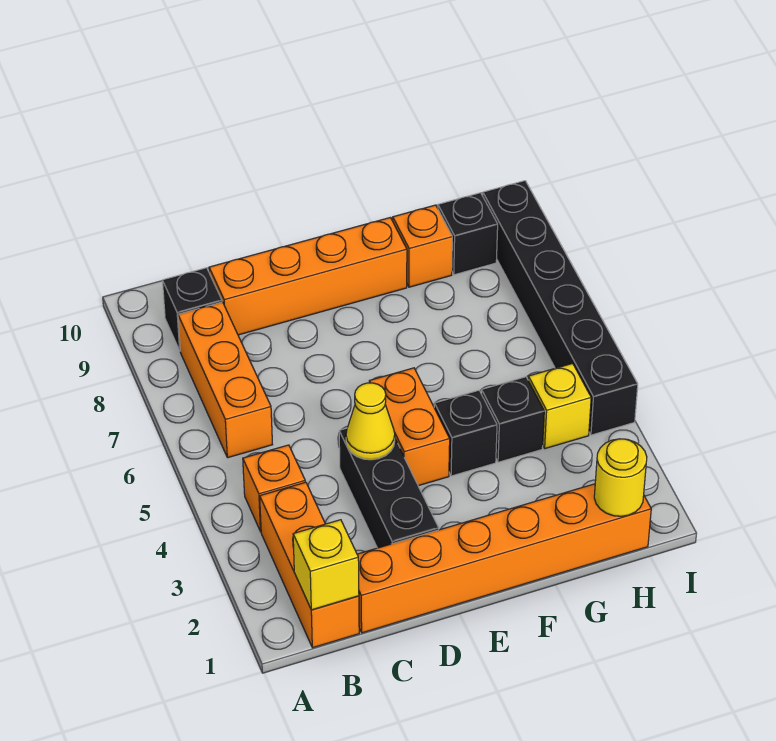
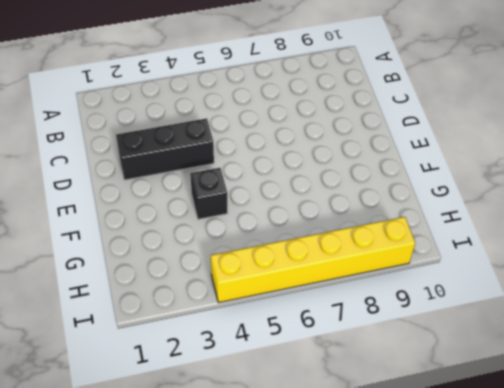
yellow brick I4:I9 level 1 -> black brick I4:I9 level 1
none -> orange brick B1:B3 level 1
none -> orange brick B4 level 1
none -> orange brick B6:B8 level 1

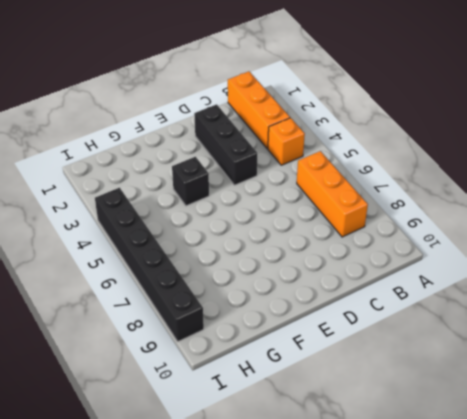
none -> black brick B9 level 1
none -> orange brick C1:H1 level 1
none -> orange brick C9:F9 level 1

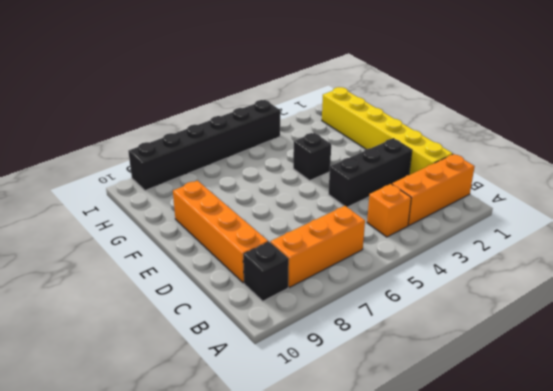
yellow brick C1:H1 level 1 -> orange brick C1:H1 level 1
none -> orange brick E4:E5 level 1
none -> black brick G4 level 1
none -> orange brick G9 level 1

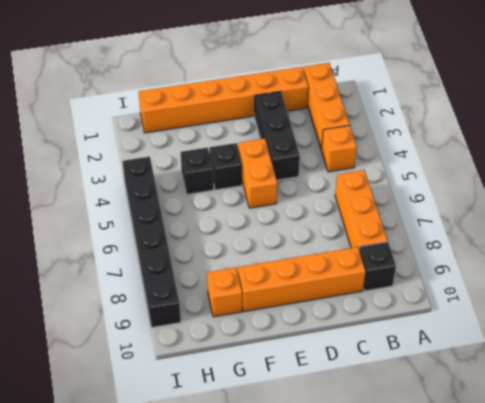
none -> yellow brick H4 level 1
none -> black brick H9 level 1
none -> yellow brick B1 level 2

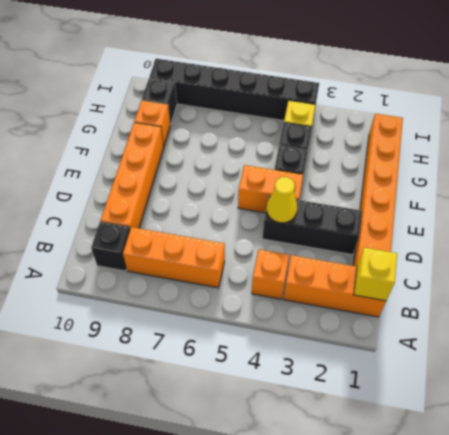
none -> yellow round brick H1 level 2

